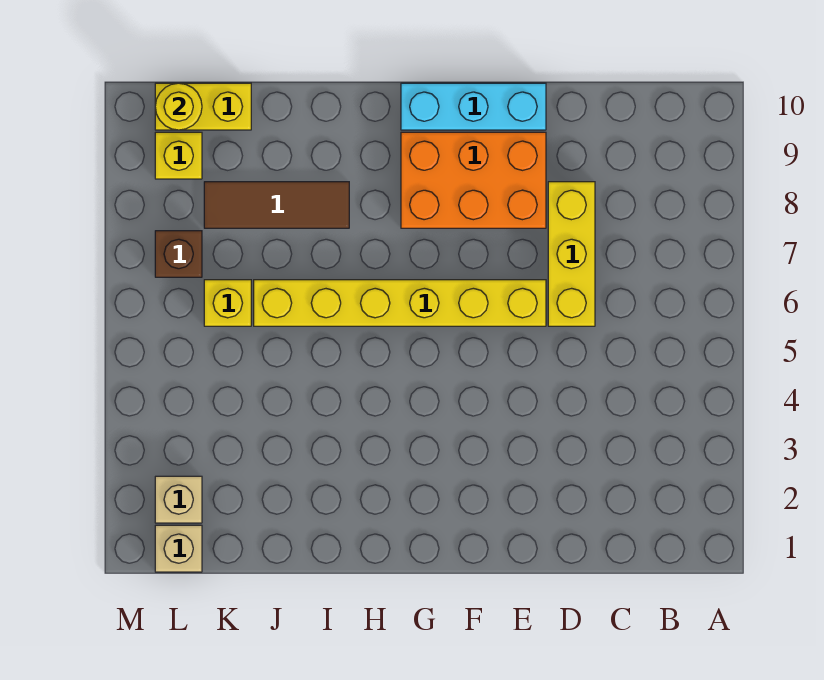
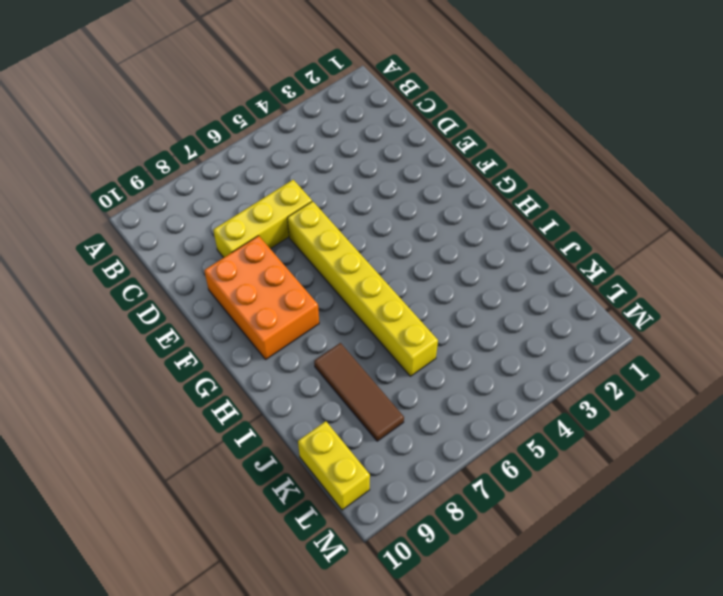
none -> cyan brick E10:G10 level 1
none -> yellow brick K6 level 1
none -> tan brick L1 level 1

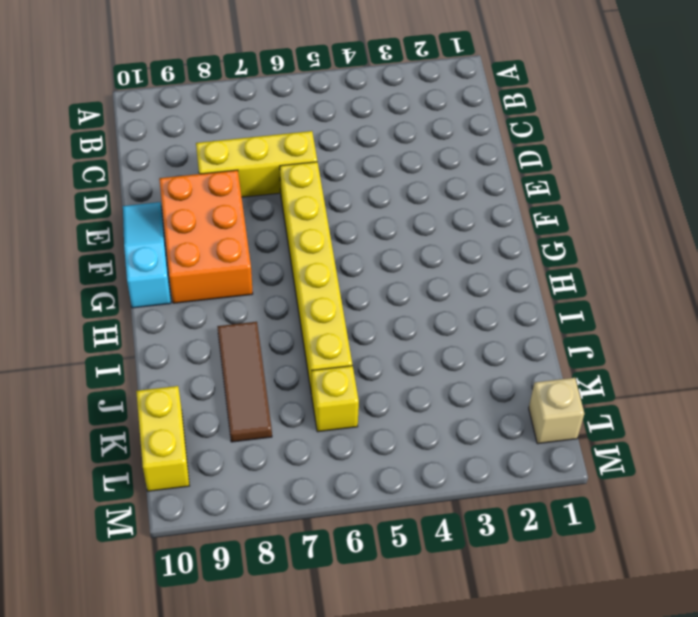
cyan slope E10:G10 level 1 top G -> cyan brick E10:G10 level 1
none -> tan brick L2 level 1
none -> brown brick L7 level 1
none -> yellow brick L9 level 1

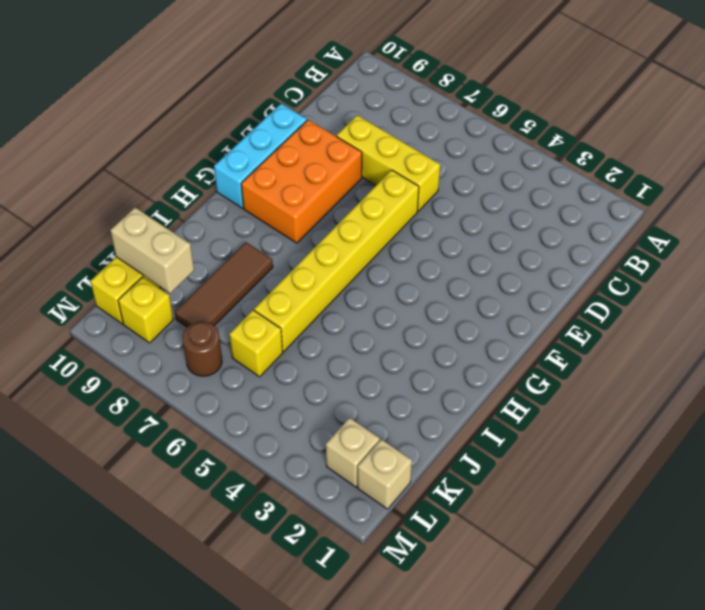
tan brick K9:K10 level 2 -> none
brown round brick L7 level 1 -> brown brick L7 level 1
none -> yellow round brick L10 level 2

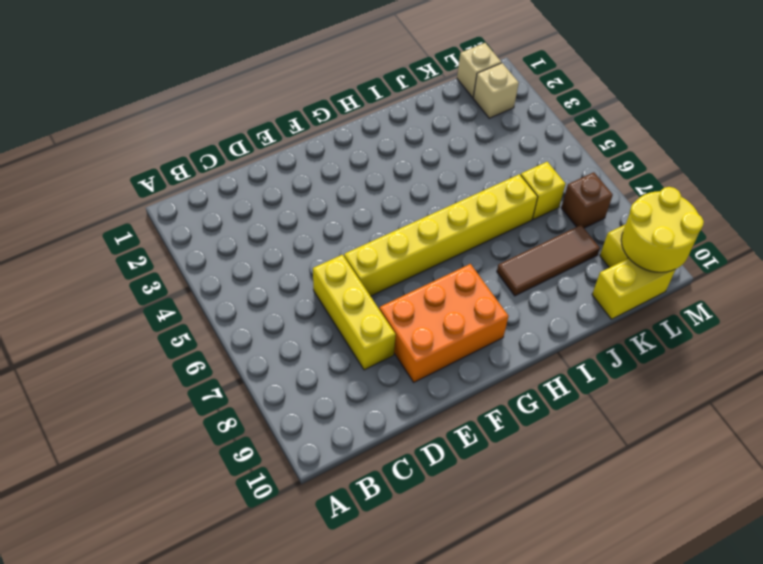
yellow round brick L9:M10 level 2 -> yellow round brick L10 level 2
none -> cyan brick E10:G10 level 1

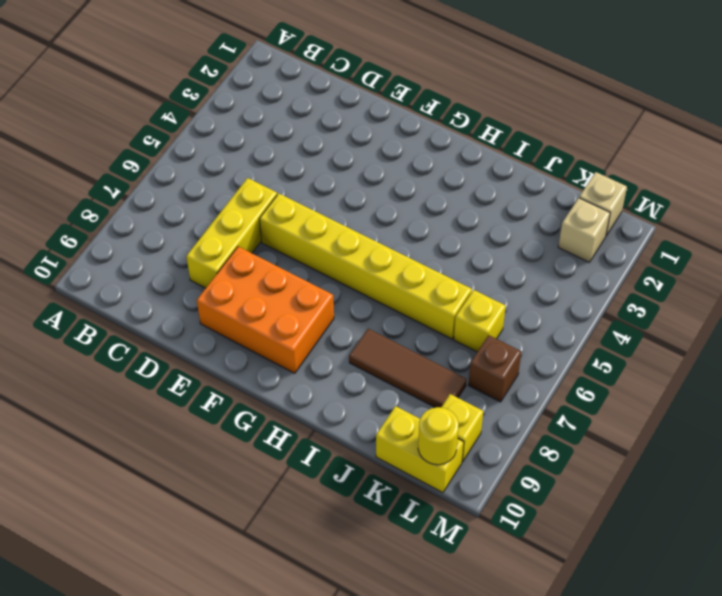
none -> cyan brick E10:G10 level 1

